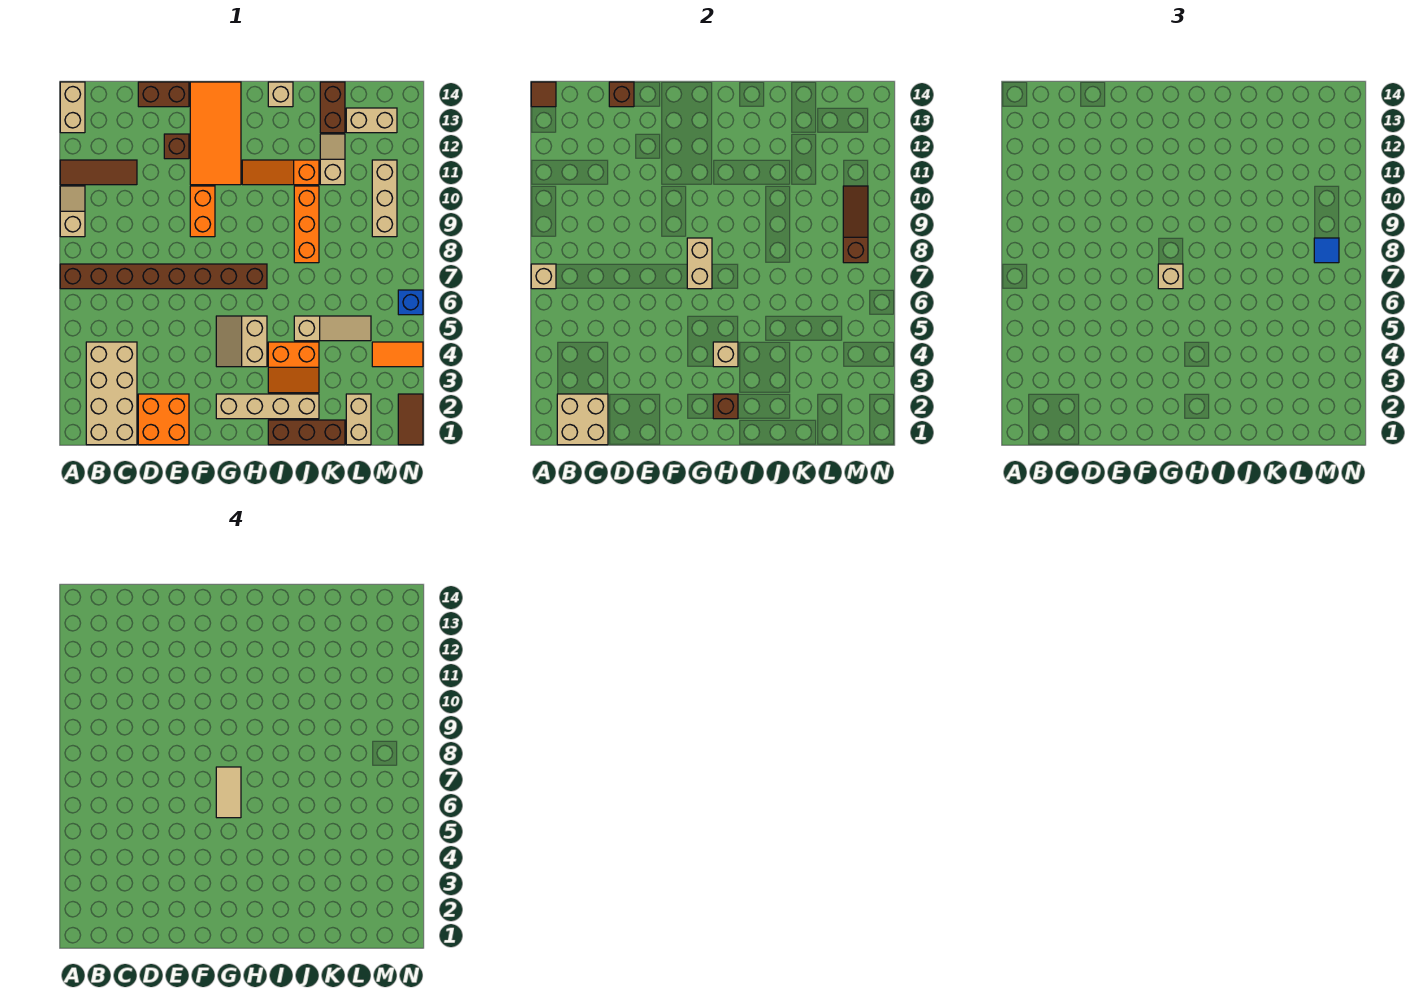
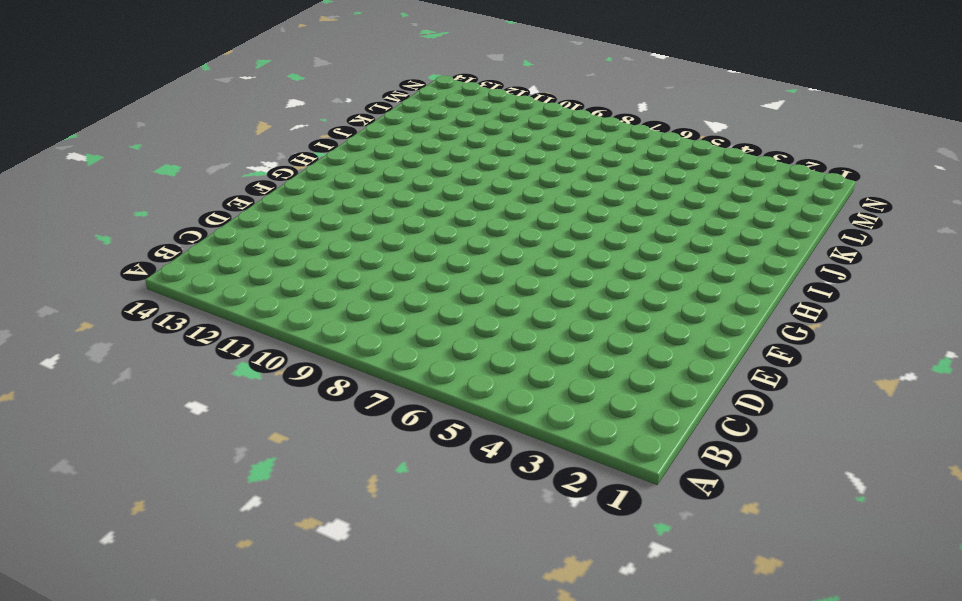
none -> brown brick A7:H7 level 1
none -> tan slope A9:A10 level 1 top 9
none -> brown tile A11:C11 level 1
none -> tan brick A13:A14 level 1

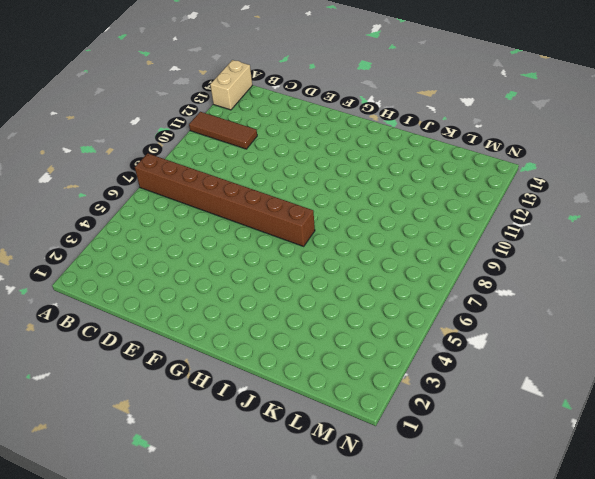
none -> tan slope A9:A10 level 1 top 9
none -> tan brick B1:C4 level 1
none -> orange brick D1:E2 level 1
none -> brown brick D14:E14 level 1

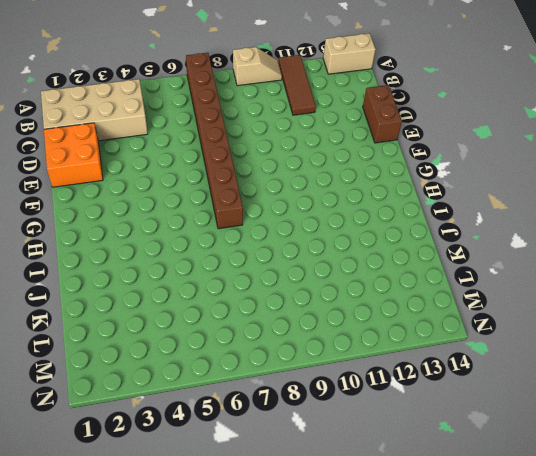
none -> brown brick E12 level 1
none -> orange brick F9:F10 level 1
none -> orange tile F11:G14 level 1
none -> tan brick G2:J2 level 1

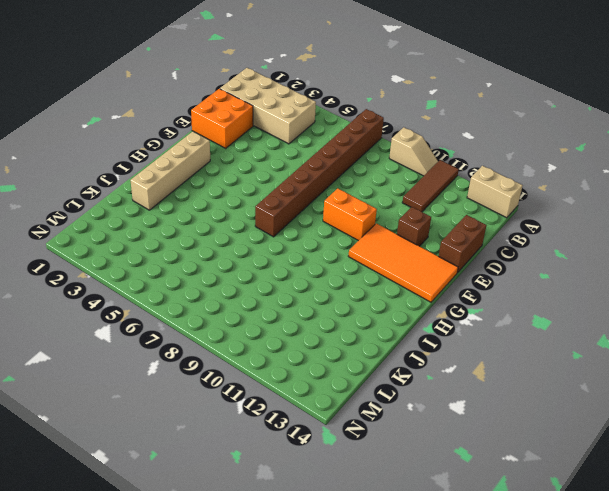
none -> tan slope G4:H5 level 1 top H
none -> orange slope H11:J11 level 1 top J
none -> brown brick I1:K1 level 1
none -> orange slope I3:J4 level 1 top 4

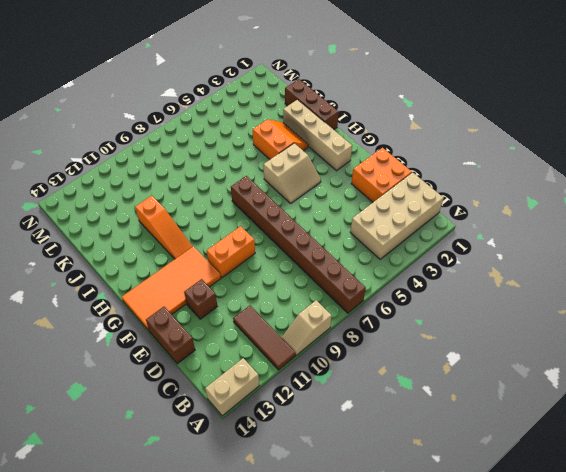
none -> tan brick I14 level 1
none -> tan slope J5:L5 level 1 top J
none -> orange brick J8:J10 level 1
none -> tan slope K11:K12 level 1 top 11

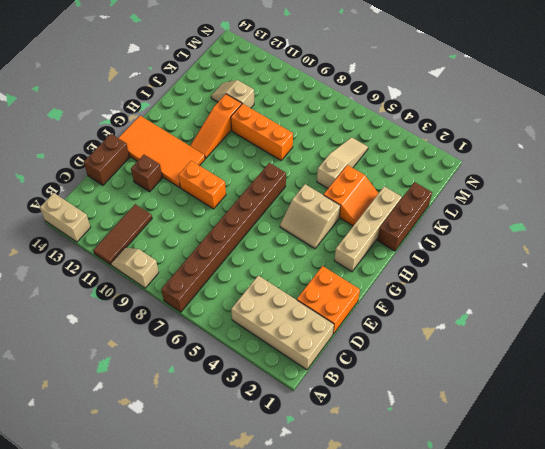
none -> tan brick I14 level 1
none -> brown brick K13:K14 level 1
none -> tan brick L1:L2 level 1
none -> tan brick L13:M13 level 1

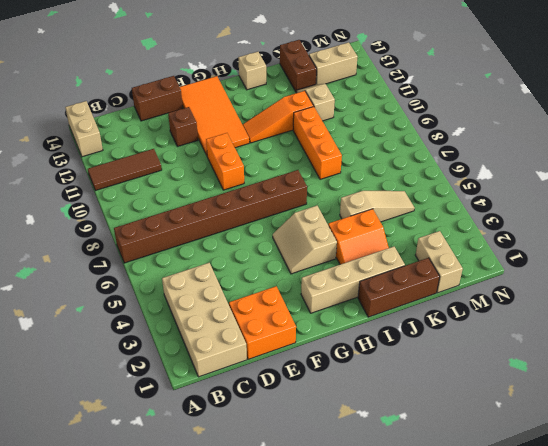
none -> tan slope A9:A10 level 1 top 9
none -> orange tile M4:N4 level 1
none -> tan brick M9:M11 level 1
none -> brown tile N1:N2 level 1

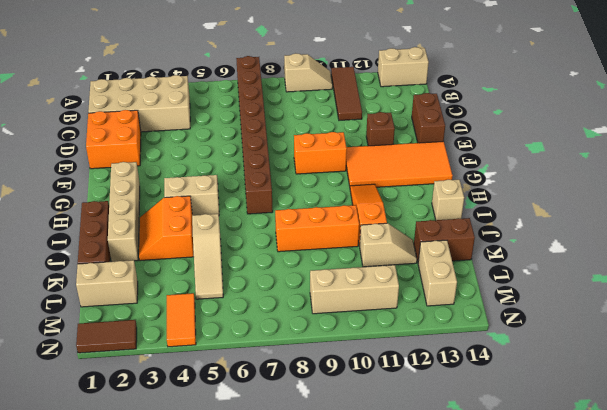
none -> blue brick N6 level 1
none -> tan brick A7 level 2
none -> brown tile A14 level 2
none -> tan brick B1:C2 level 2

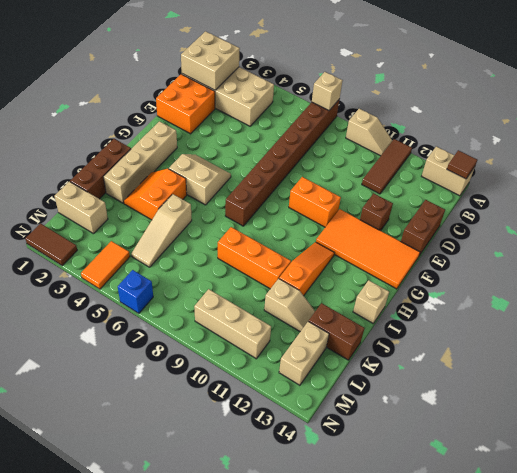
none -> brown brick D14 level 2
none -> tan brick G7:G8 level 2
none -> brown brick H2 level 2
none -> tan brick H4 level 2

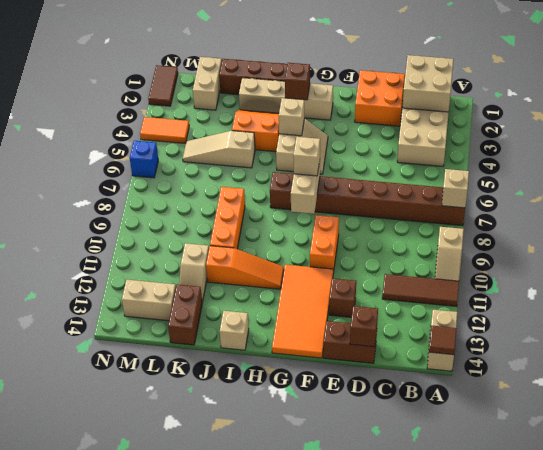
none -> tan brick M9:M11 level 1
none -> brown slope M8:M10 level 2 top 8
none -> blue tile M8 level 3
none -> tan tile G6:G7 level 4

